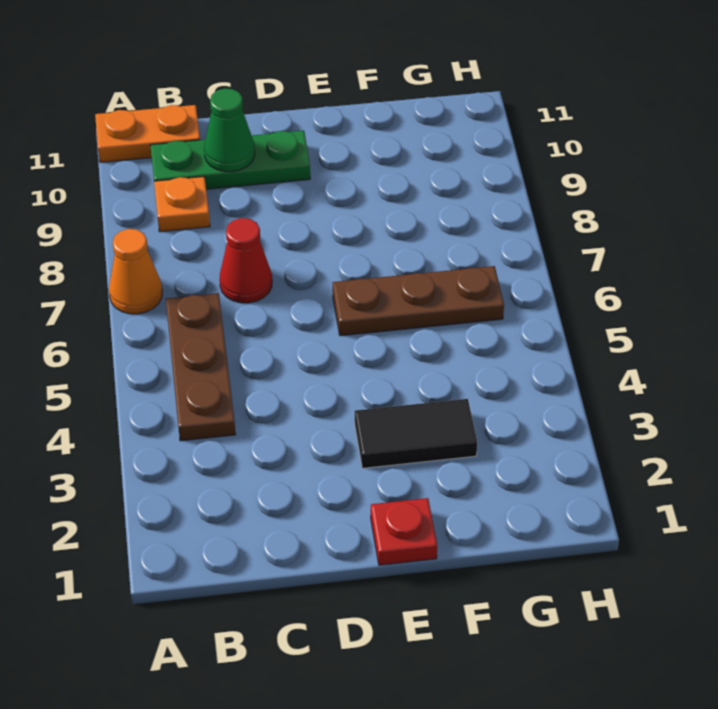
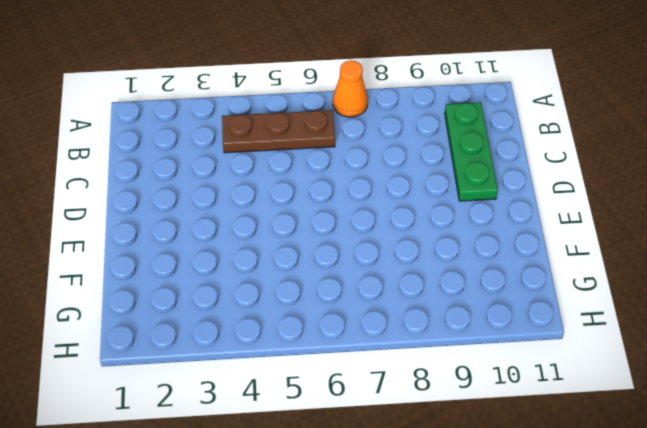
none -> orange plate A11:B11 level 1
none -> orange plate B9 level 1

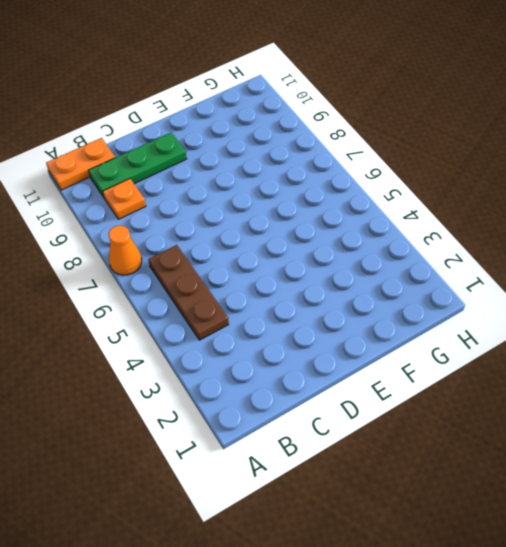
none -> red cone C7 level 1
none -> red plate E1 level 1

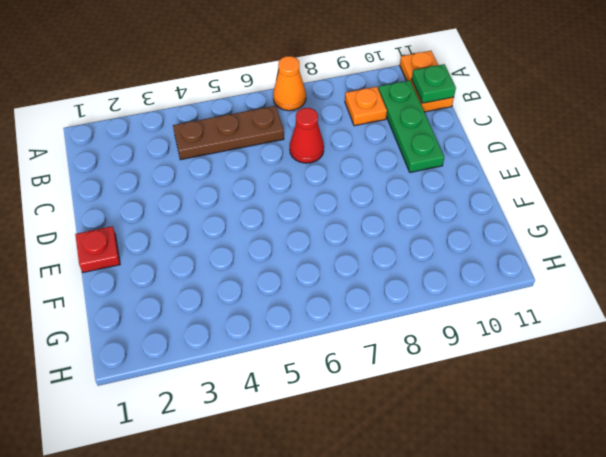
green plate B11 level 2 -> none
none -> black tile E3:F3 level 1
none -> brown plate E6:G6 level 1

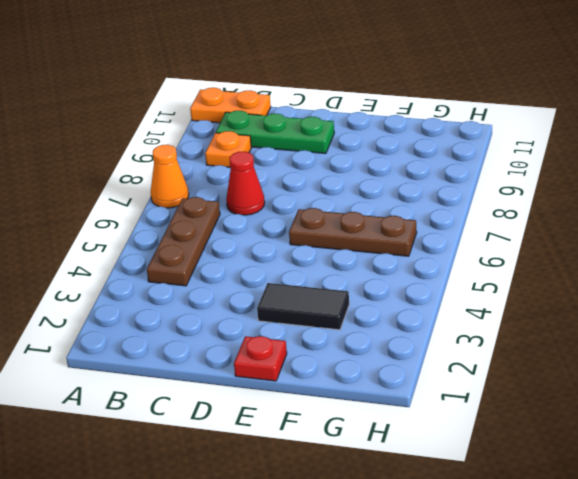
none -> green cone C10 level 2

